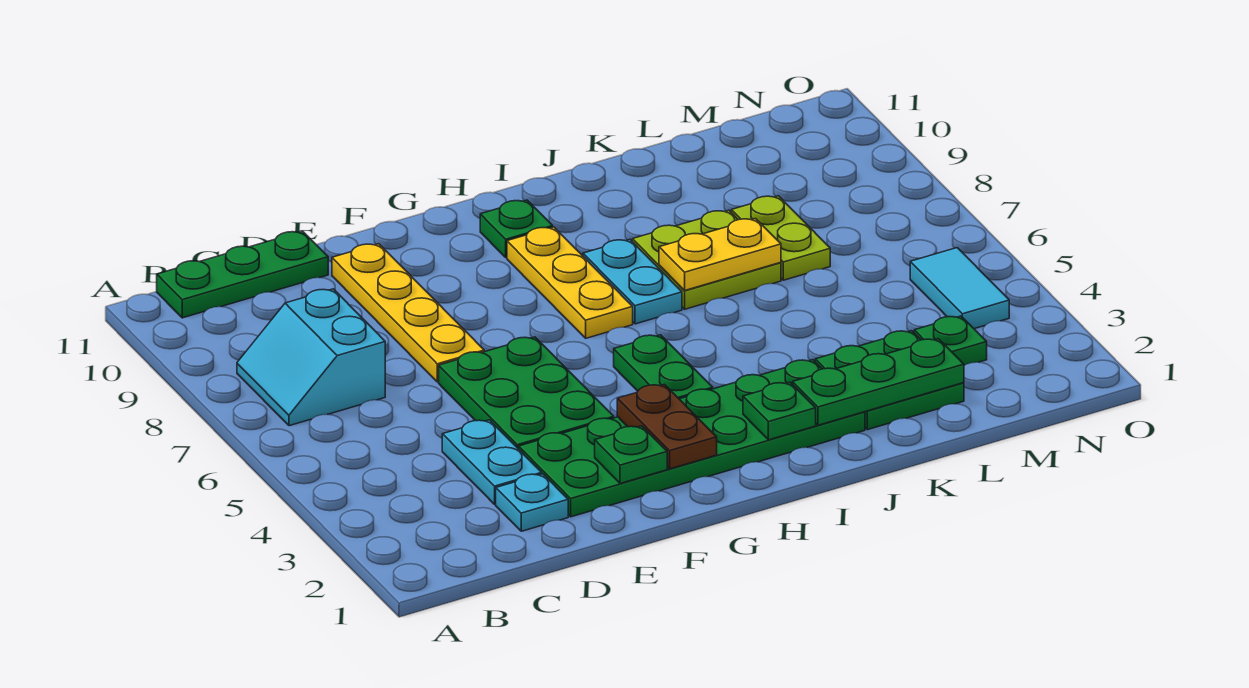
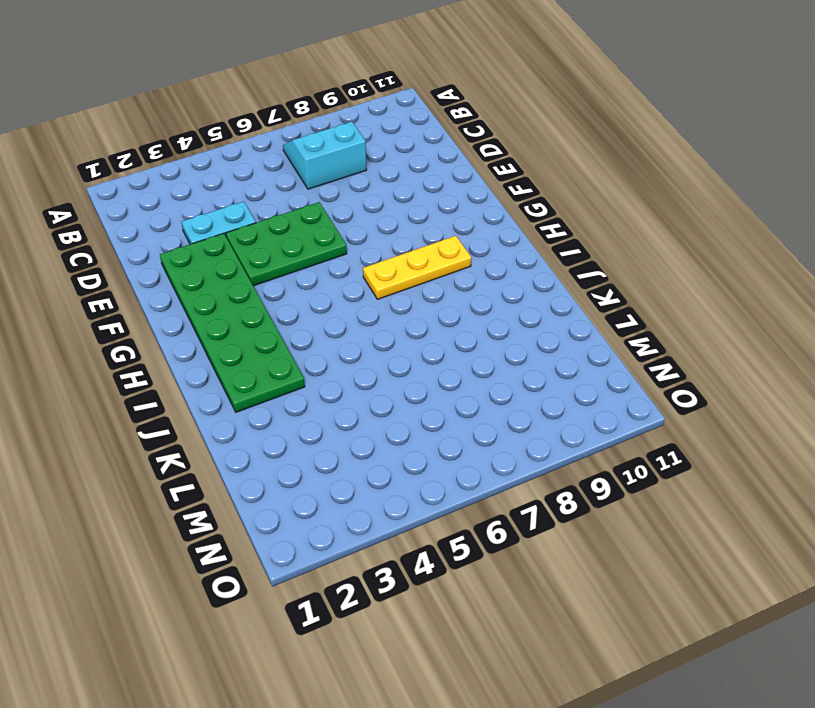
none -> green plate B11:D11 level 1
none -> cyan plate D2 level 1
none -> yellow plate E7:E10 level 1

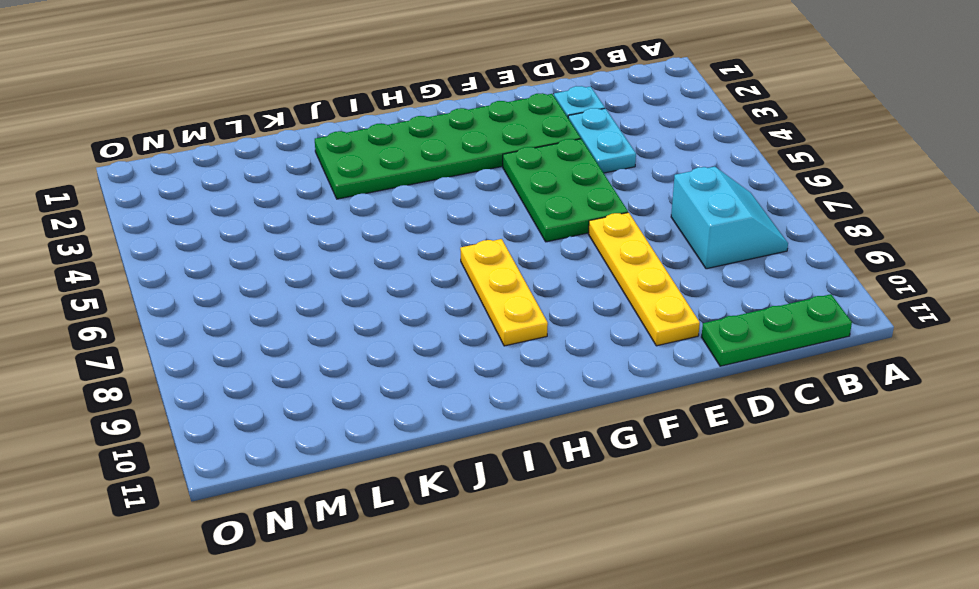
none -> green plate H4:H5 level 1
none -> green plate H10 level 1
none -> cyan plate I7:I8 level 1

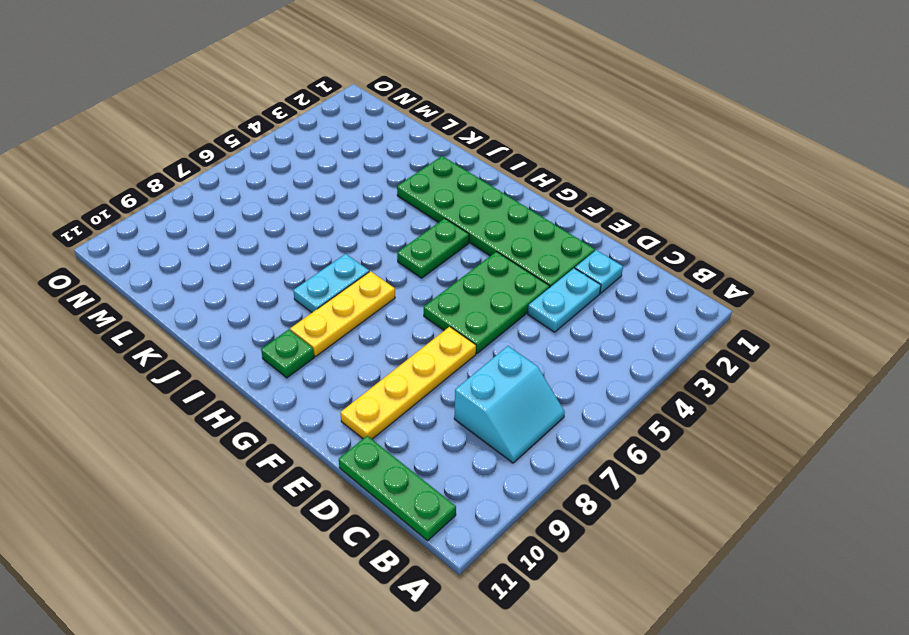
none -> lime plate J7:K8 level 1
none -> green plate K2:L3 level 1
none -> lime plate L7:L8 level 1

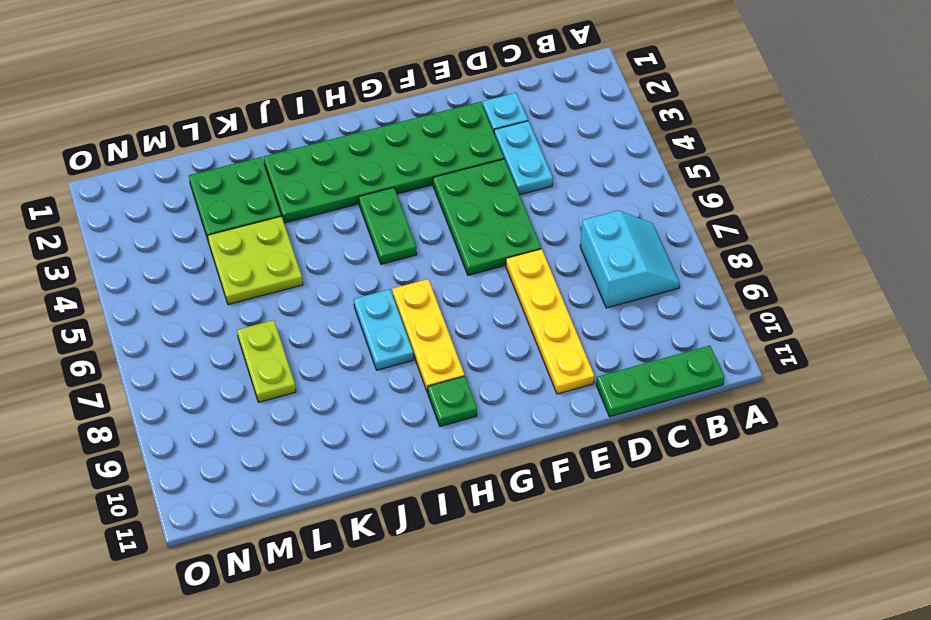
lime plate K4:L5 level 1 -> lime plate J7:K8 level 1
none -> green plate M3 level 1
none -> cyan tile N4:N5 level 1
none -> green plate F2 level 2

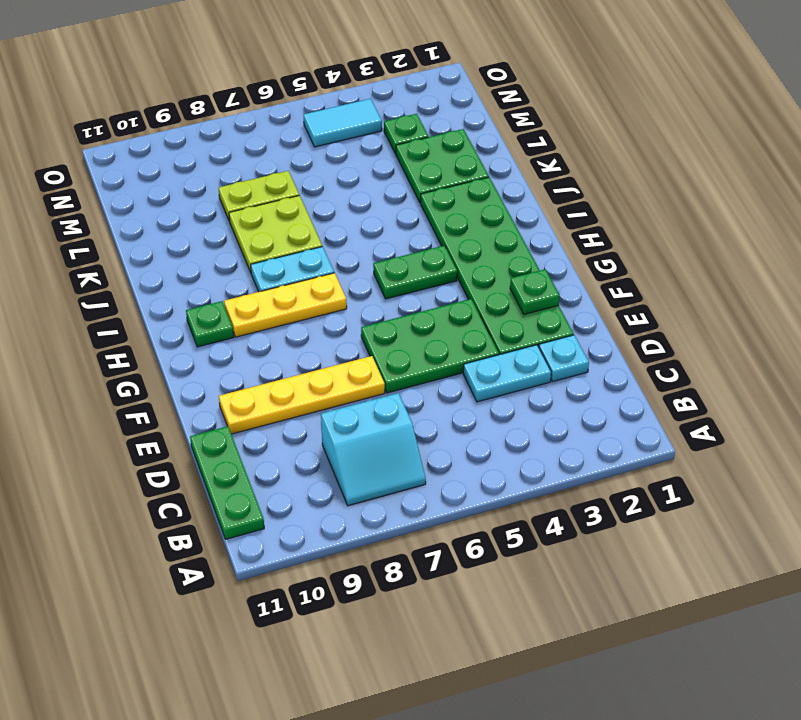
none -> brown plate G2:G3 level 2
none -> green plate I2 level 2
none -> green plate J2:L2 level 2

